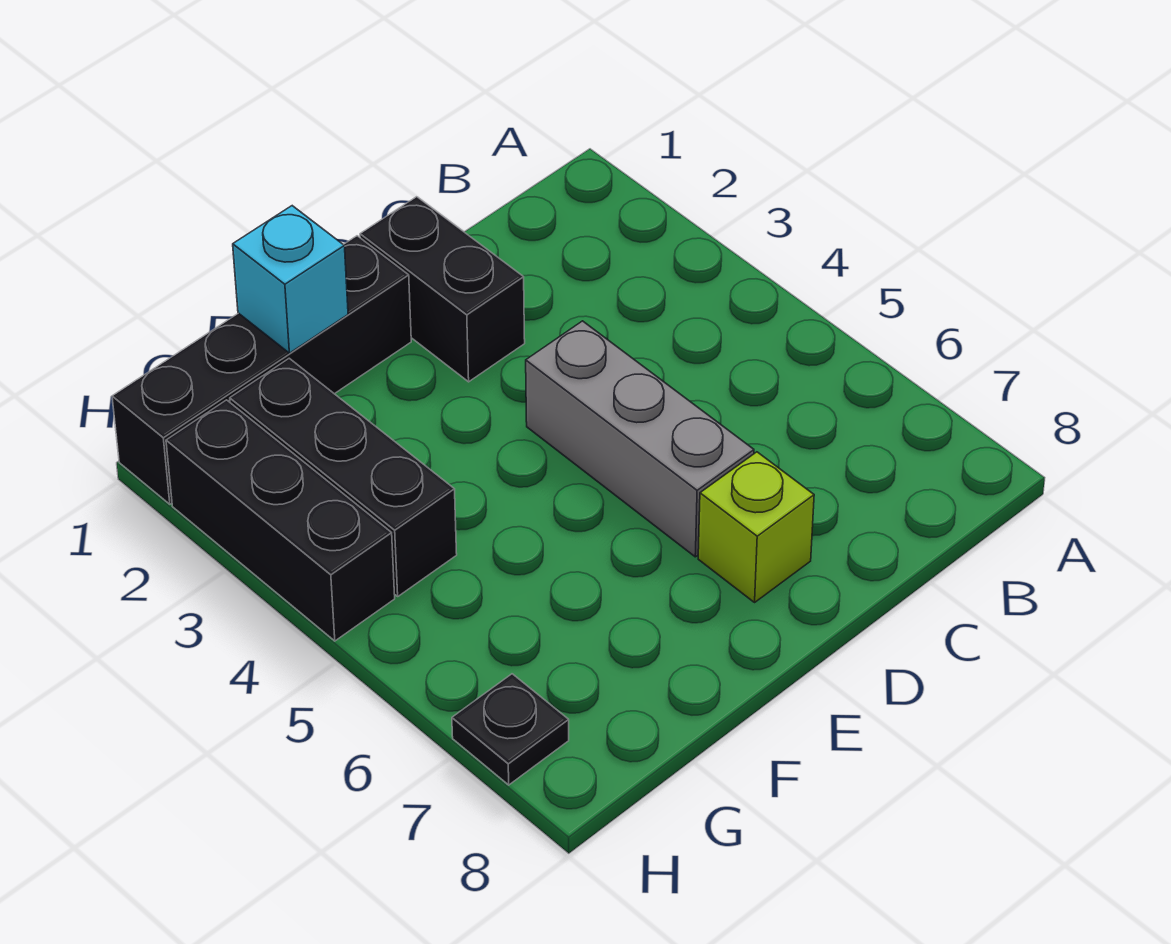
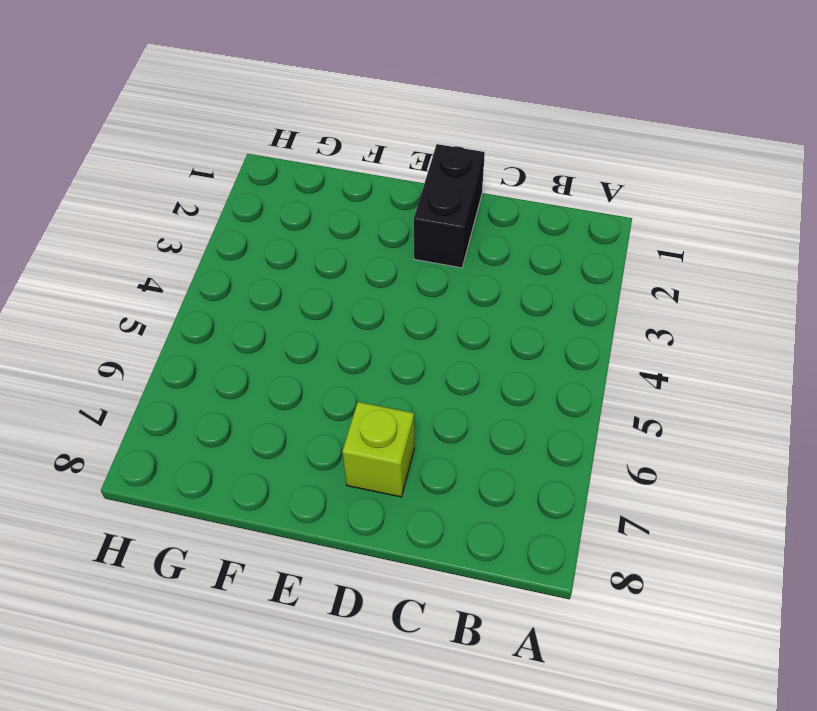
none -> grey brick D4:D6 level 1
none -> black brick E1:H1 level 1

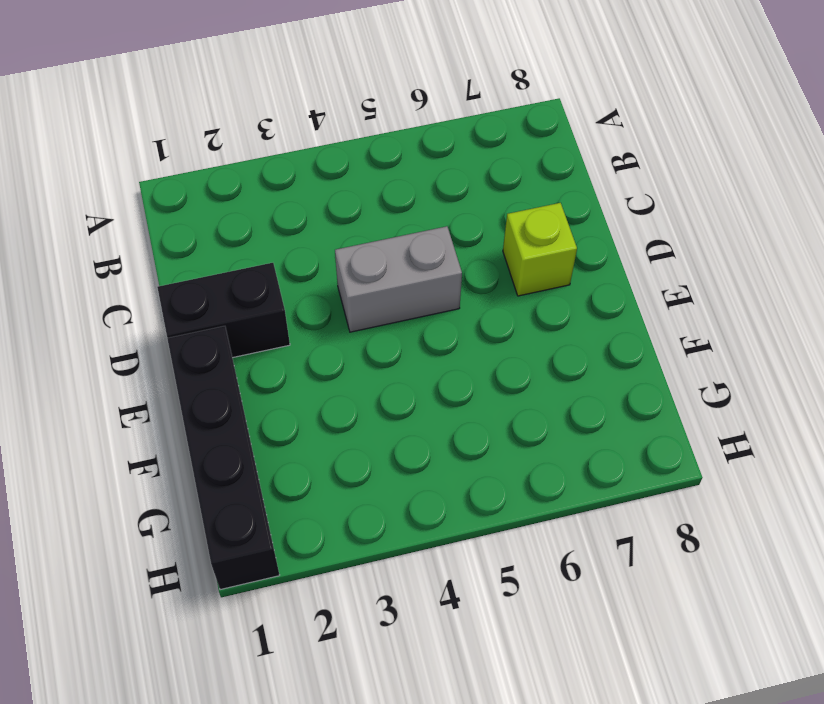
grey brick D4:D5 level 1 -> grey brick D4:D6 level 1
none -> black brick G2:G4 level 1
none -> black brick H2:H4 level 1

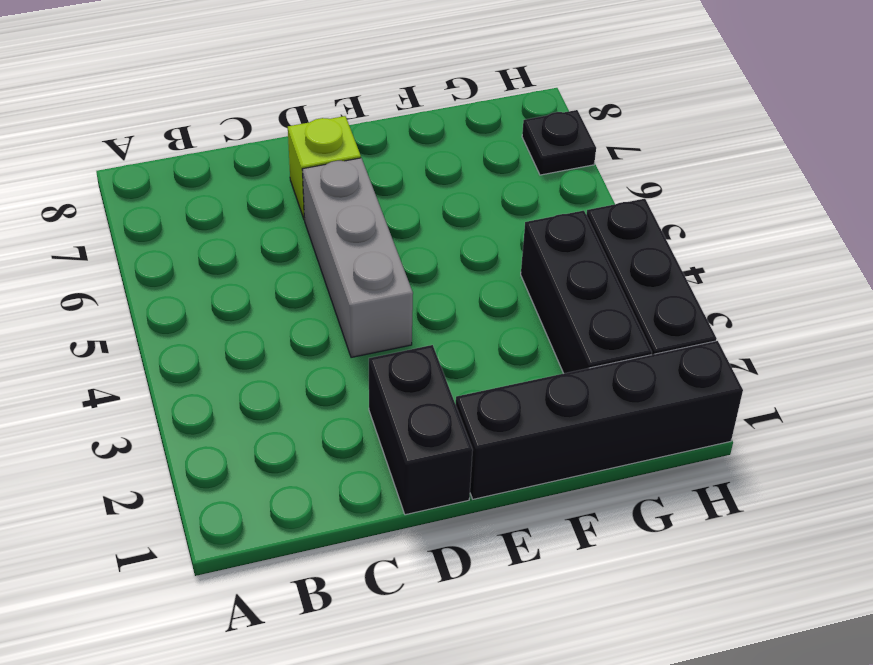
none -> cyan brick F1 level 2

